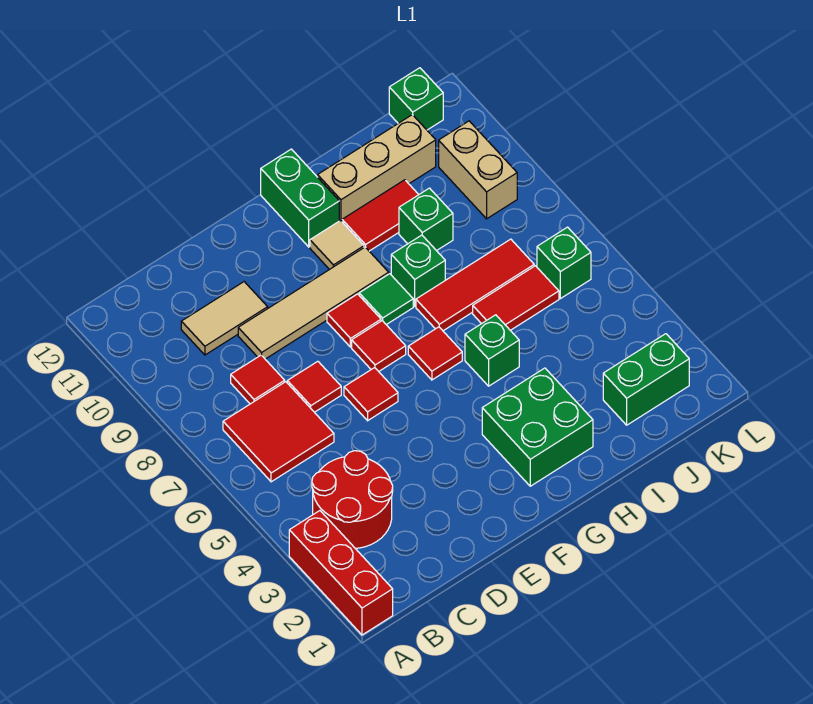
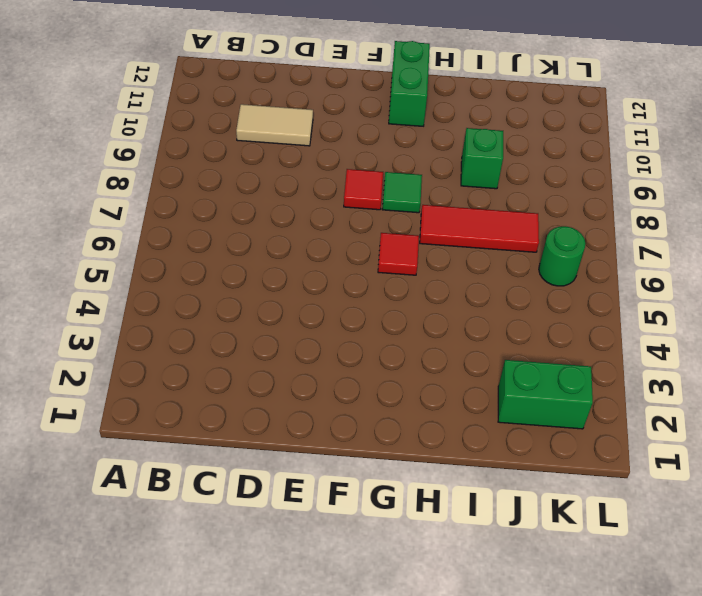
green round brick K6 level 1 -> green brick K6 level 1
none -> red brick A1:A3 level 1
none -> red round brick B3:C4 level 1
none -> red tile B6:C7 level 1

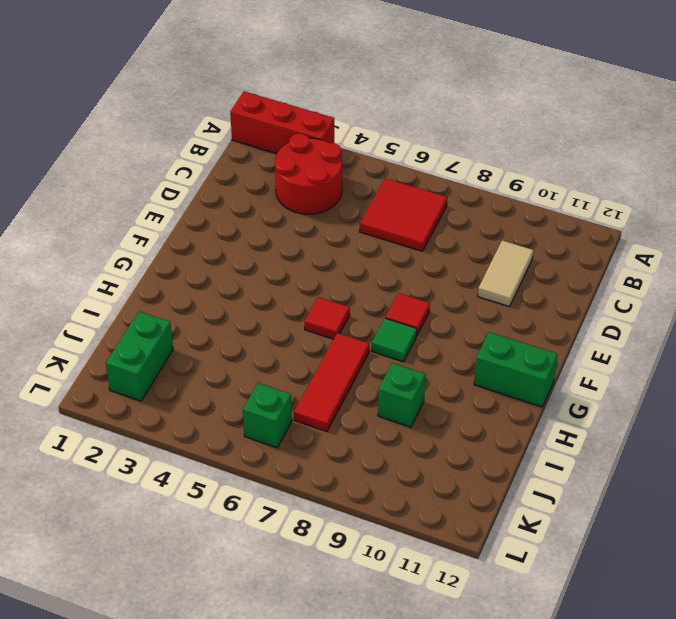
none -> red tile C8 level 1
none -> red tile D7 level 1
none -> tan tile D9:G9 level 1

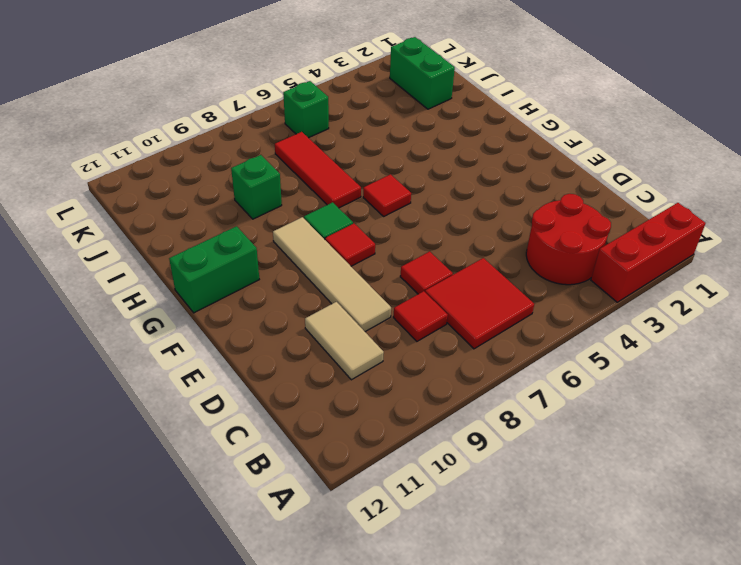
none -> red tile E6 level 1
none -> red tile F7 level 1
none -> green brick G2:H3 level 1

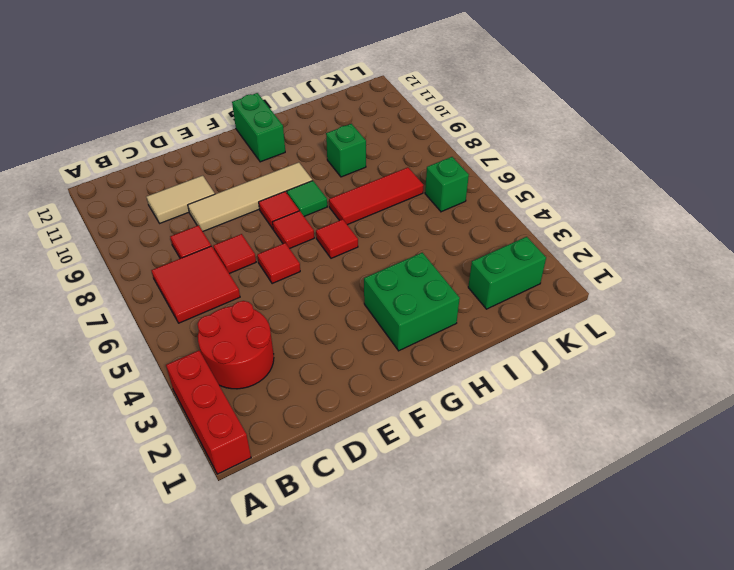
none -> tan tile G10 level 1
none -> green brick H5 level 1
none -> green brick H8 level 1

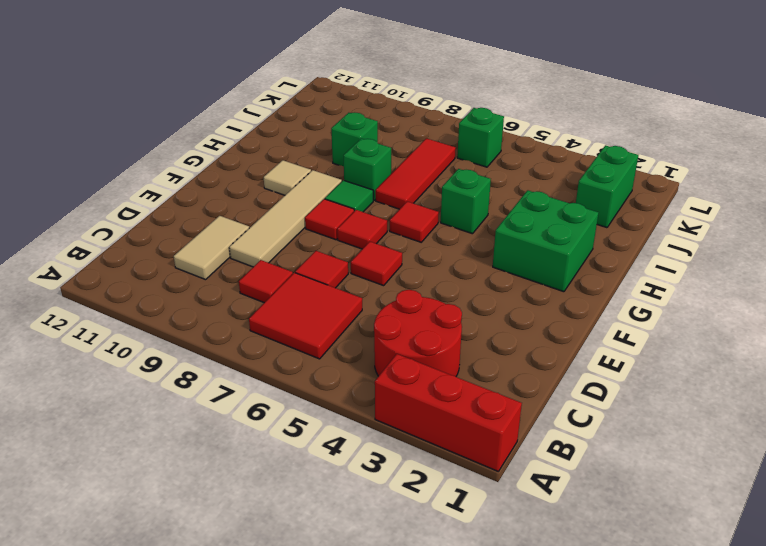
none -> green brick G11:G12 level 1
none -> red tile H10:I10 level 1
none -> tan brick H11:J11 level 1

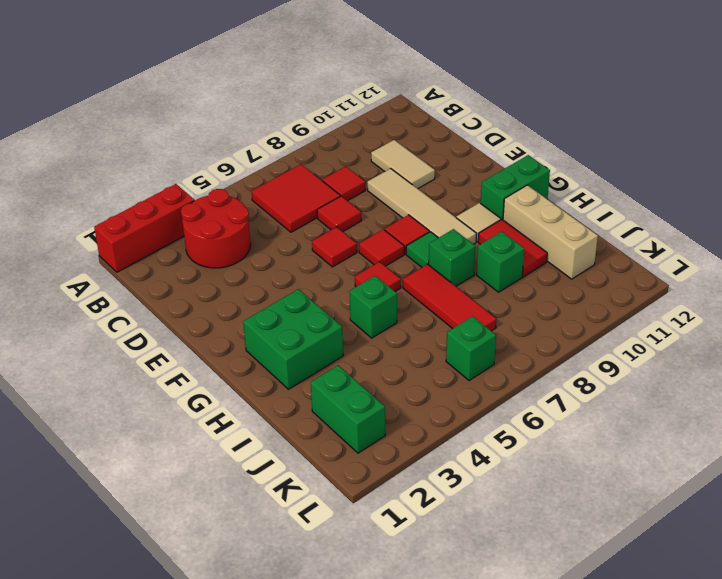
none -> red tile I6:J6 level 1
none -> tan brick K9:K10 level 1
none -> green brick K12 level 1

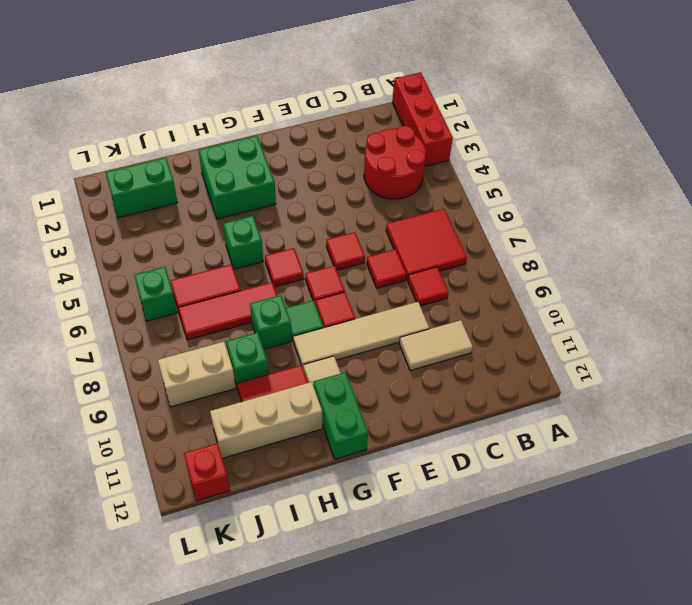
tan brick J9:K9 level 1 -> tan brick K9:K10 level 1
red brick K12 level 1 -> green brick K12 level 1

